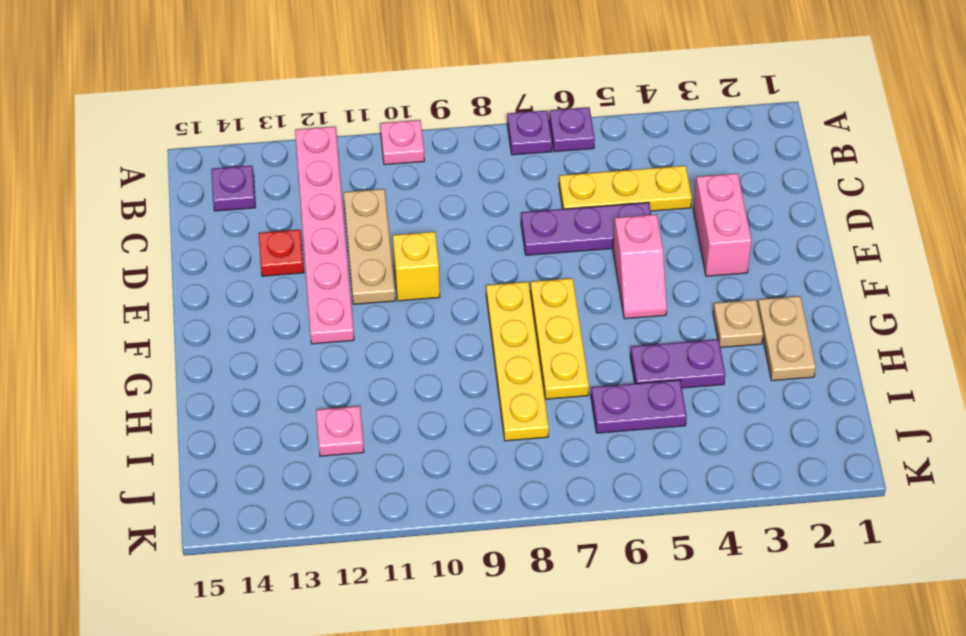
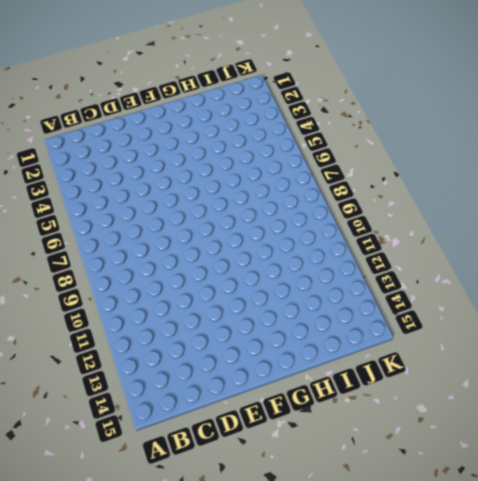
none -> purple plate A6 level 1
none -> purple plate A7 level 1
none -> pink plate A10 level 1

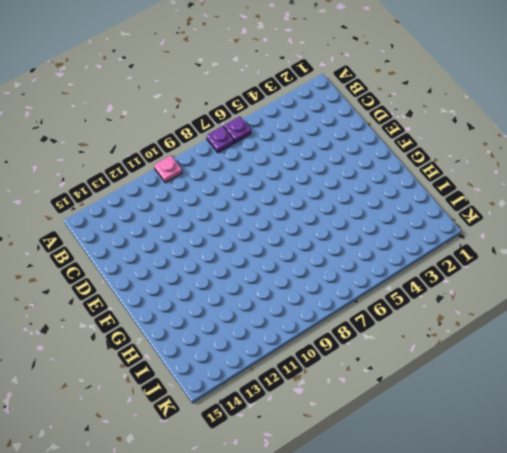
none -> pink plate A12:F12 level 1
none -> purple plate B14 level 1
none -> yellow plate C4:C6 level 1

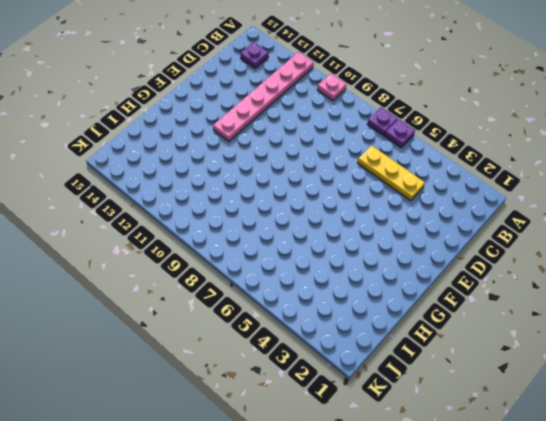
none -> tan plate C11:E11 level 1
none -> pink brick D3:E3 level 1
none -> purple plate D5:D7 level 1

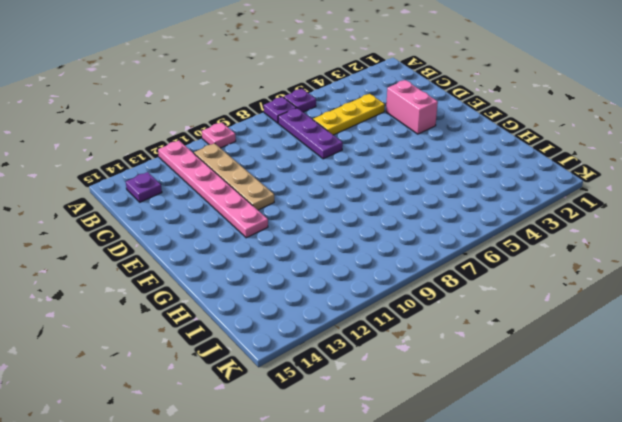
purple plate B7:D7 level 1 -> purple plate D5:D7 level 1
tan plate B11:E11 level 1 -> tan plate C11:E11 level 1
none -> red plate D13 level 1
none -> pink slope E5:F5 level 1 top E
none -> yellow brick E10 level 1

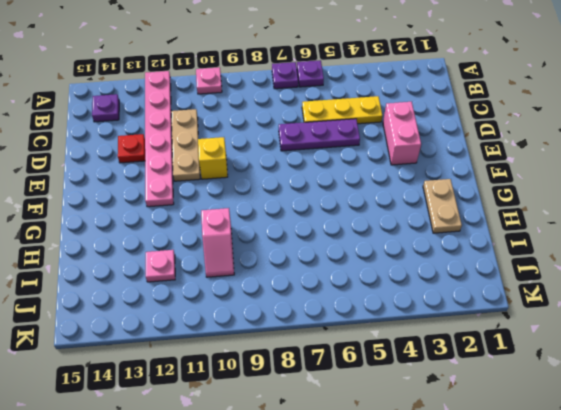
pink slope H10:I10 level 1 top H -> pink slope E5:F5 level 1 top E
none -> yellow plate F7:H7 level 1
none -> yellow plate F8:I8 level 1
none -> tan plate G3 level 1

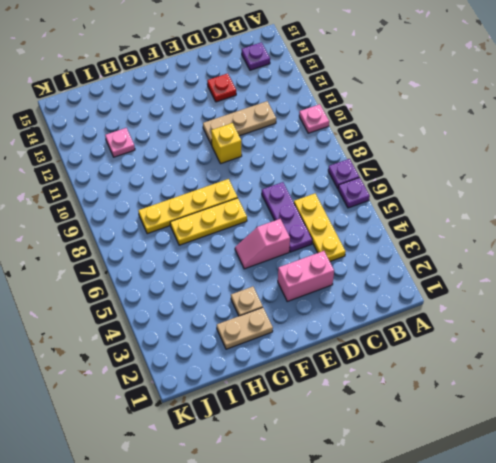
none -> pink plate A12:F12 level 1
none -> purple plate H4:H5 level 1
none -> purple plate I5:I6 level 1

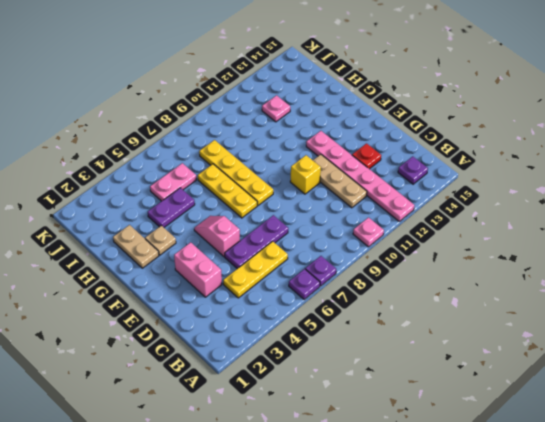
pink plate I5:I6 level 1 -> purple plate I5:I6 level 1

